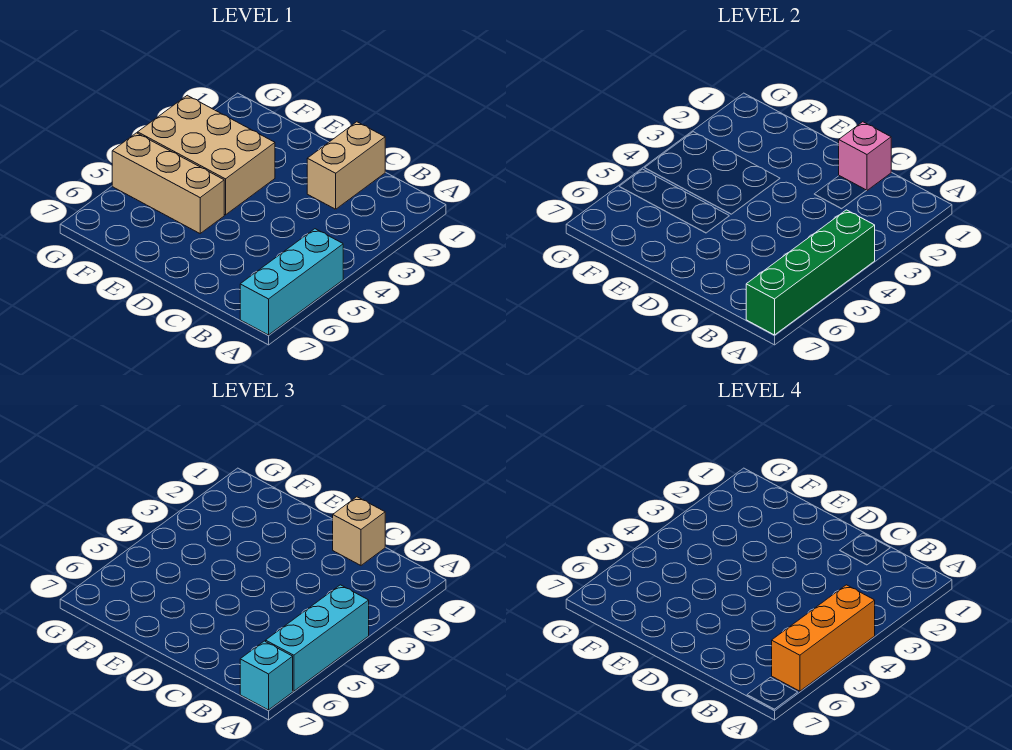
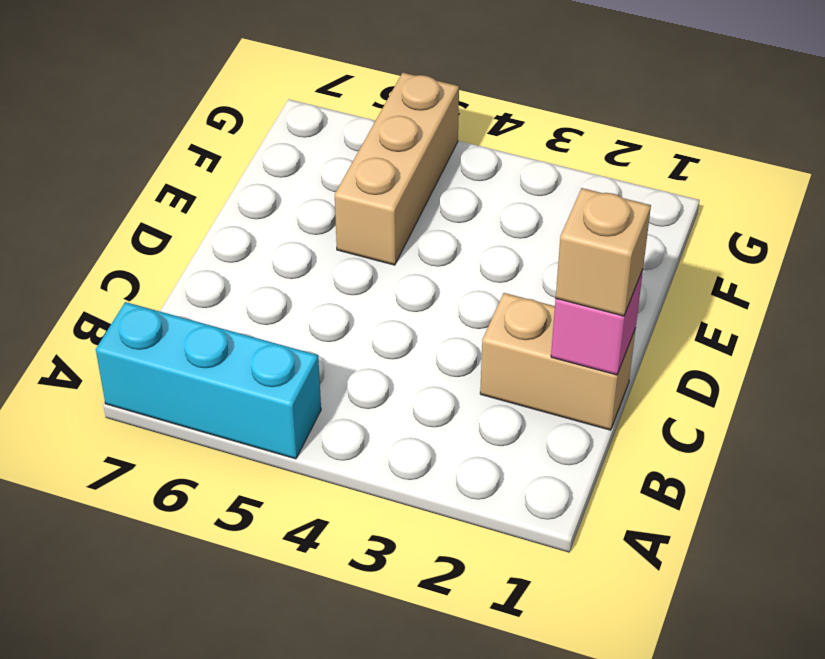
none -> tan brick E3:G4 level 1
none -> green brick A4:A7 level 2

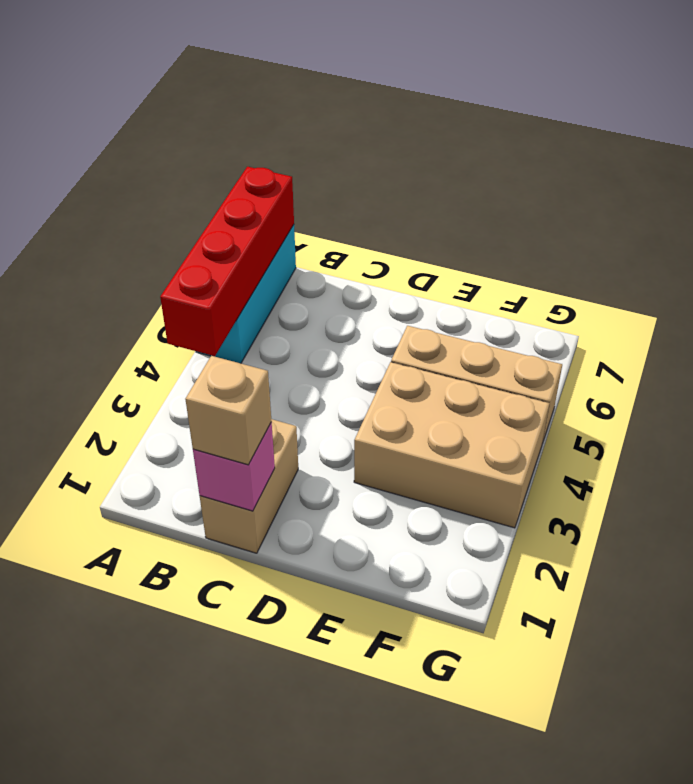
red brick A4:A7 level 2 -> green brick A4:A7 level 2
none -> cyan brick A4:A6 level 3
none -> cyan brick A7 level 3

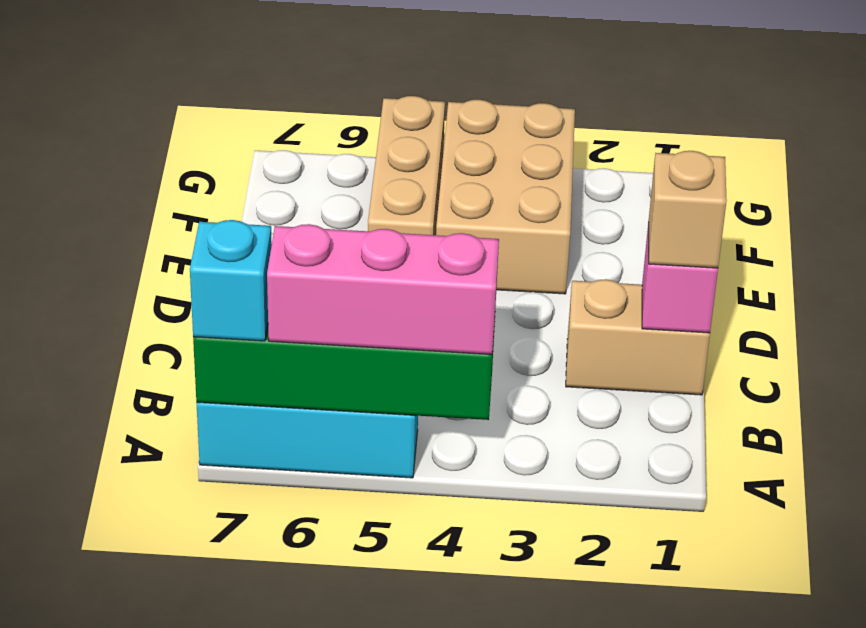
pink brick A4:A6 level 3 -> cyan brick A4:A6 level 3
none -> orange brick A4:A6 level 4

